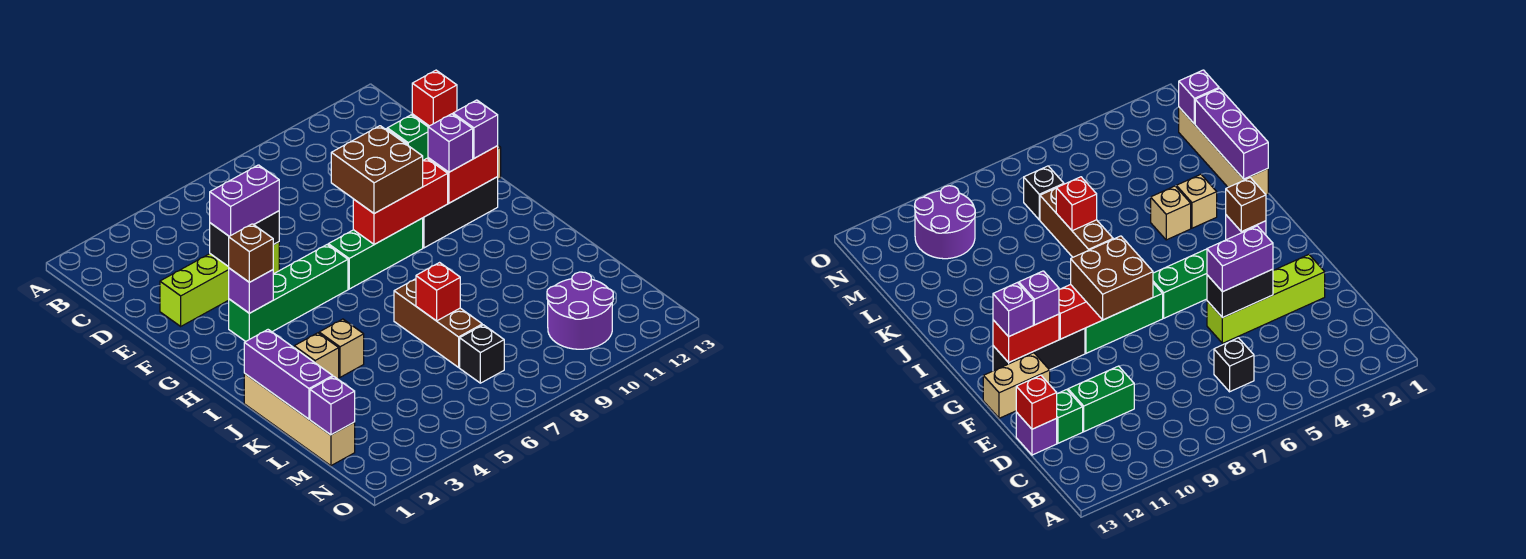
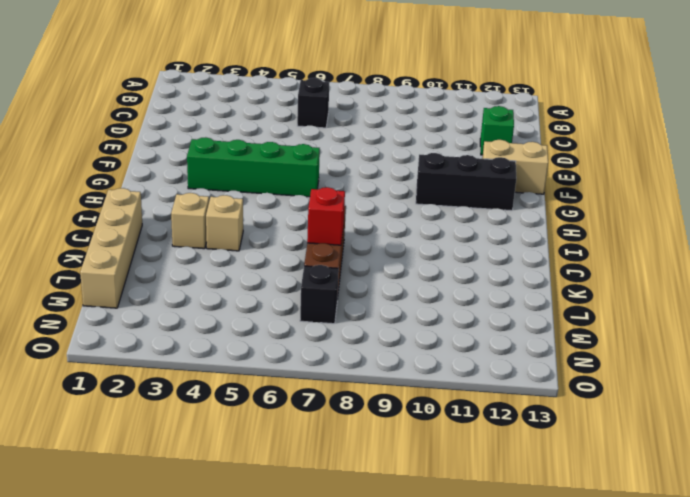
none -> green brick D10:D11 level 1
none -> purple brick D13 level 1
none -> lime brick E2:E5 level 1

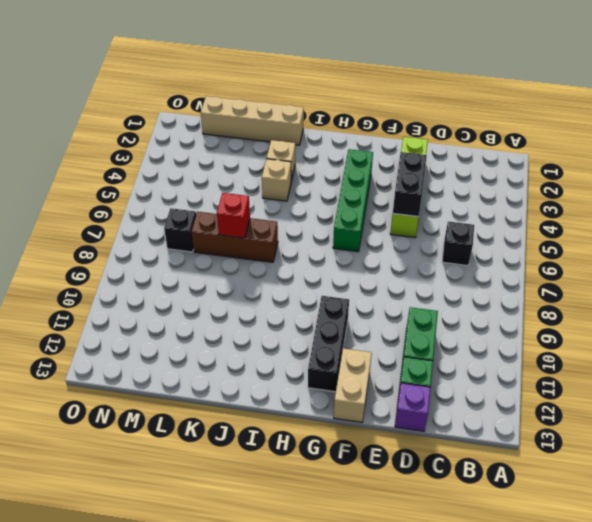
none -> green brick G7:G9 level 1
none -> purple round brick M10:N11 level 1
none -> red brick D13 level 2

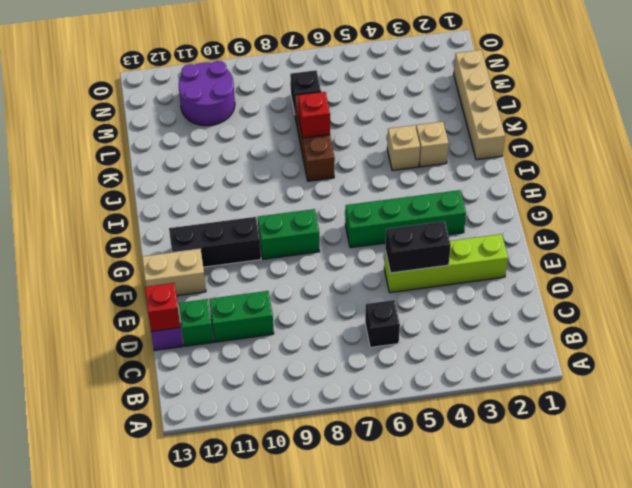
green brick G8:G9 level 1 -> green brick G7:G9 level 1
none -> purple brick G3 level 2
none -> red brick G8:G10 level 2
none -> red brick G11:G12 level 2

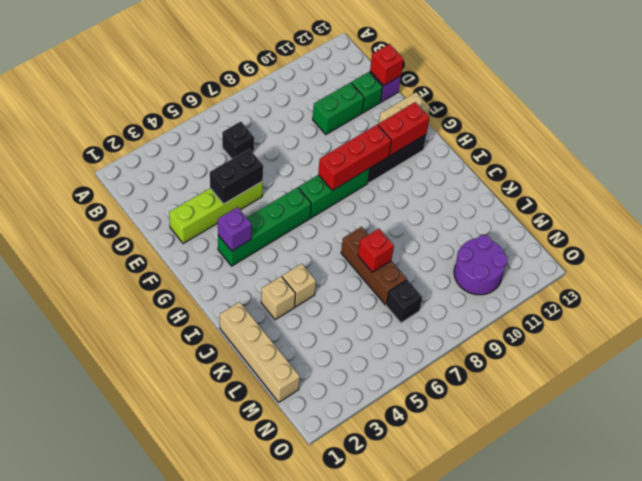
none -> purple brick J1:L1 level 2
none -> purple brick M1 level 2
none -> purple brick E4:E5 level 3

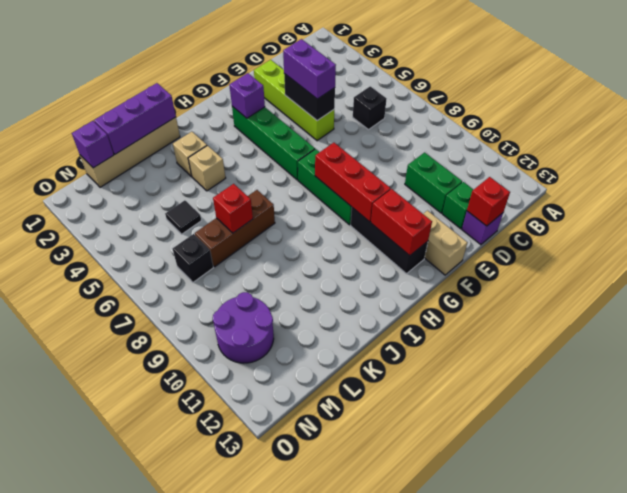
black tile L5 level 1 -> none
none -> brown brick F8:G9 level 3
none -> brown brick G3 level 3
none -> purple brick G11 level 3

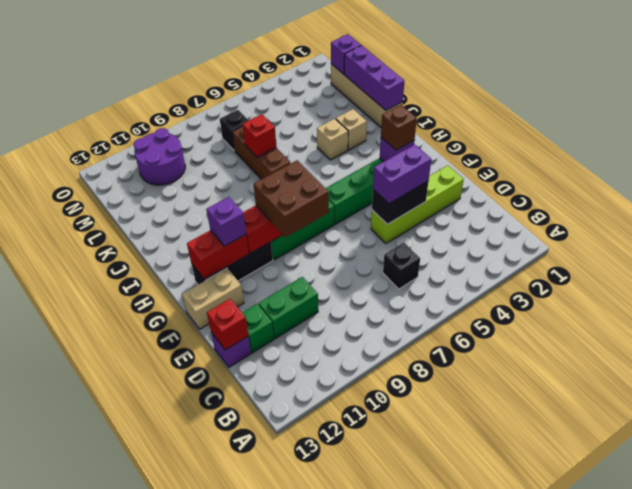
none -> purple brick G12 level 3

